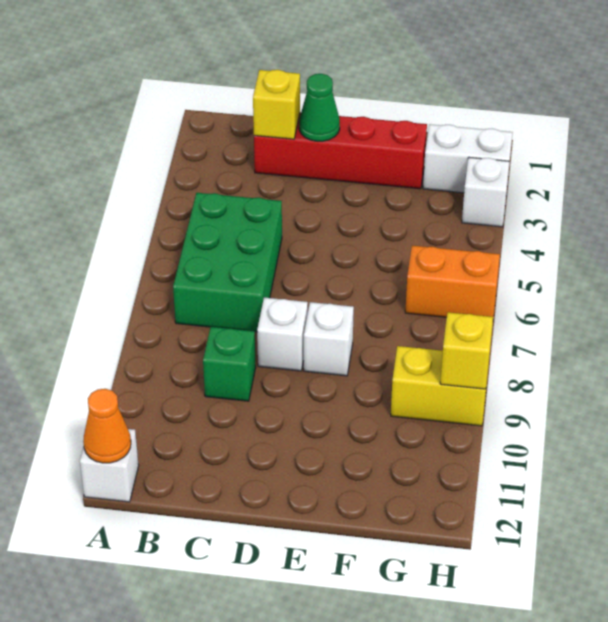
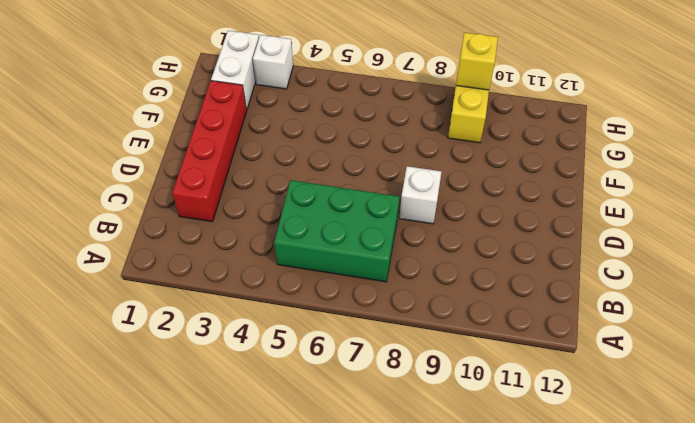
none -> white brick A12 level 1
none -> green brick C9 level 1
none -> white brick E8 level 1

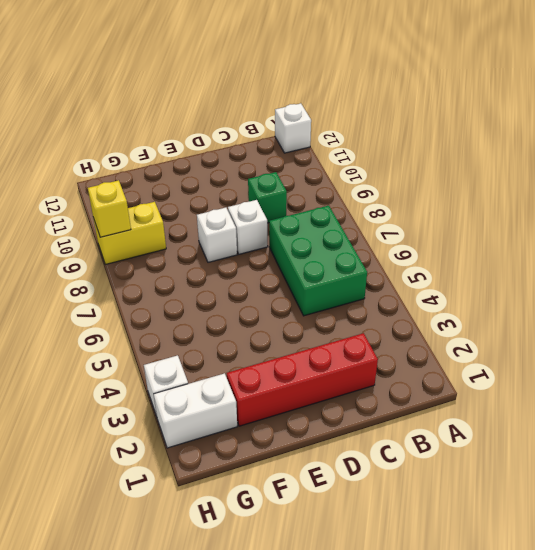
none -> orange brick G6:H6 level 1
none -> orange cone A12 level 2
none -> yellow brick C2 level 2

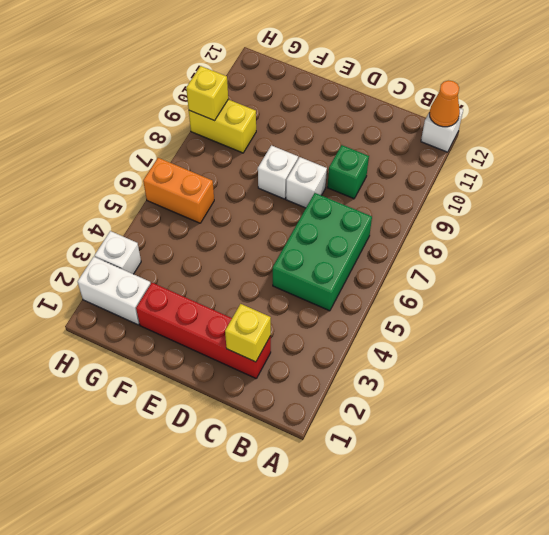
none -> green cone D2 level 2

